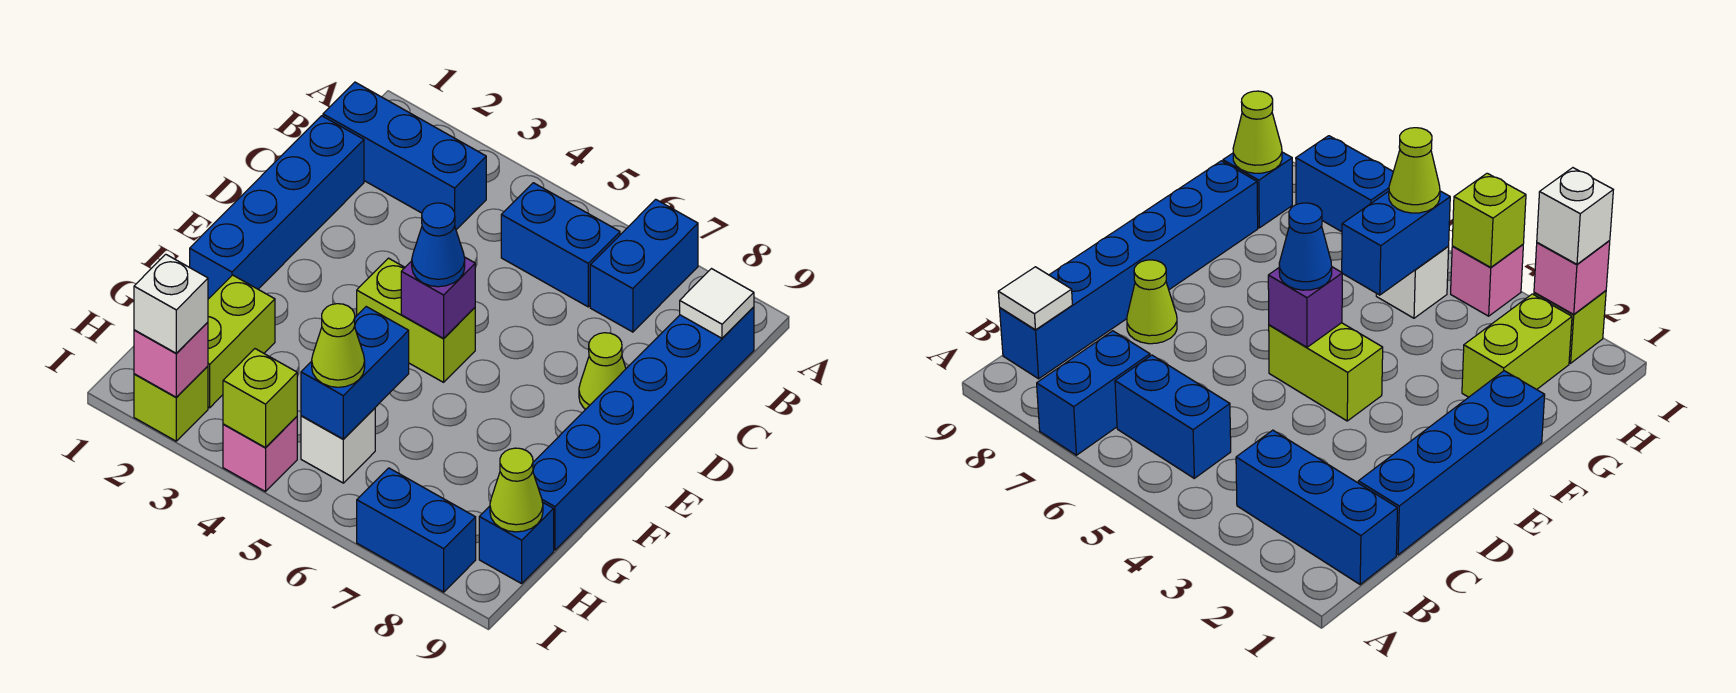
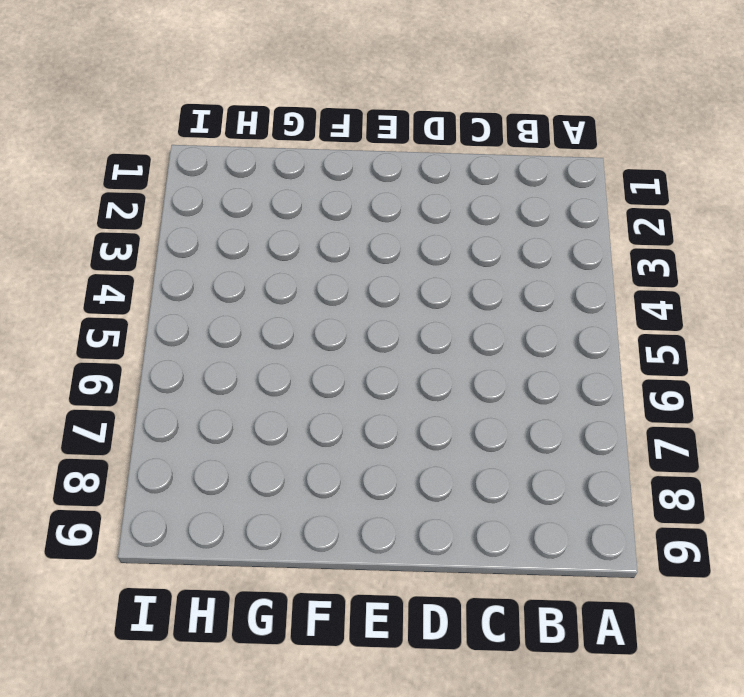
none -> blue brick A7:B7 level 1
none -> blue brick B1:B3 level 1
none -> blue brick B5:B6 level 1

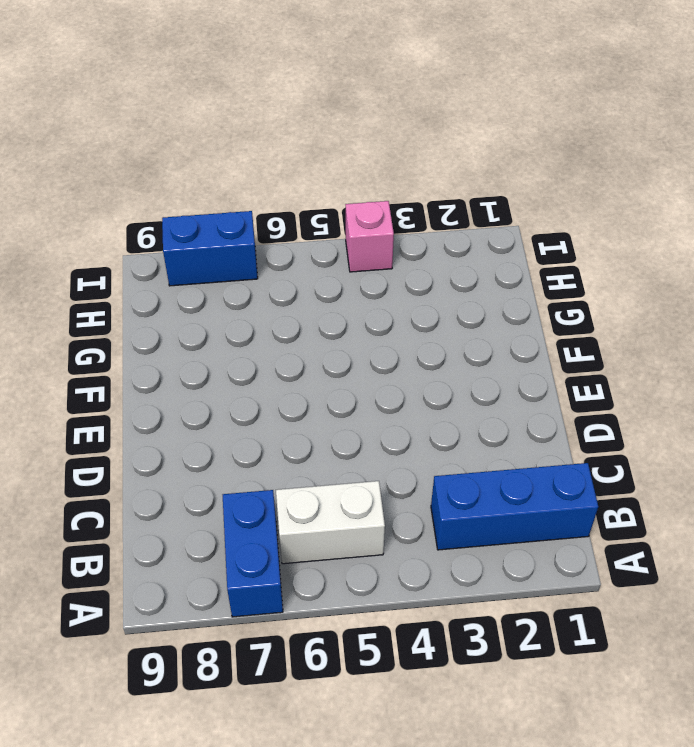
white brick B5:B6 level 1 -> blue brick B5:B6 level 1
none -> blue brick B9:G9 level 1
none -> blue brick C1:F1 level 1
none -> lime cone D8 level 1

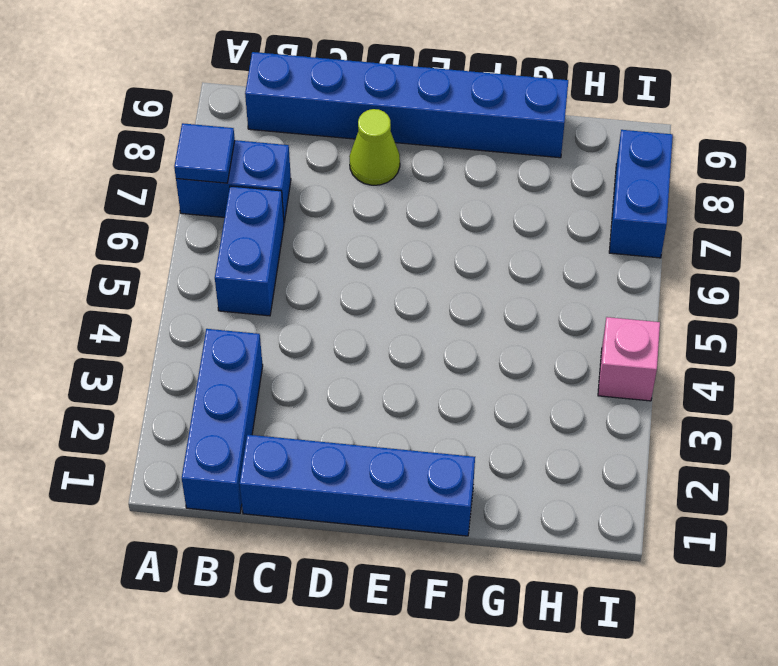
blue tile A7 level 2 -> none
none -> lime brick E4:E5 level 1
none -> lime brick G2:H2 level 1
none -> white brick H5 level 1

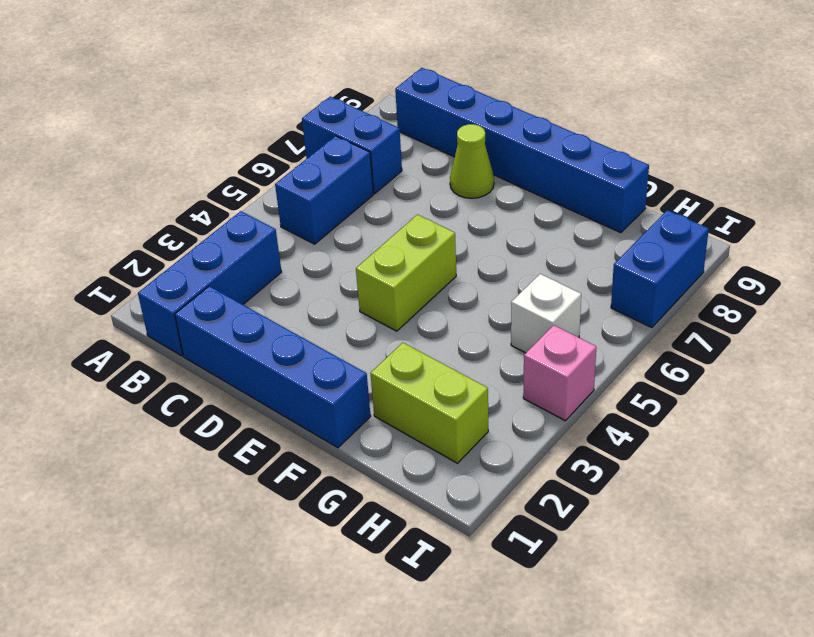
none -> blue brick H9 level 1
none -> lime brick I2 level 1
none -> white tile B9 level 2

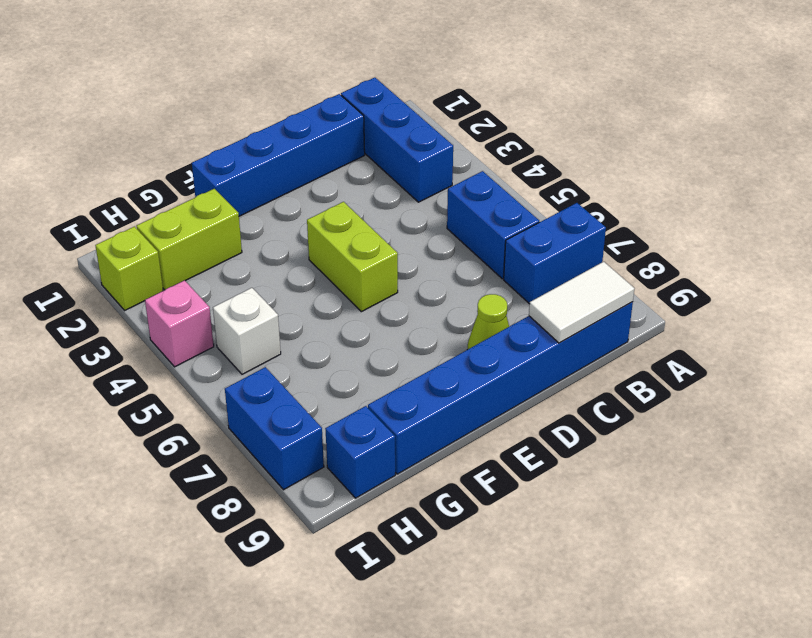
white tile B9:C9 level 2 -> white tile B9 level 2
none -> purple brick E5 level 2
none -> blue brick G5:H5 level 2
none -> lime cone H9 level 2

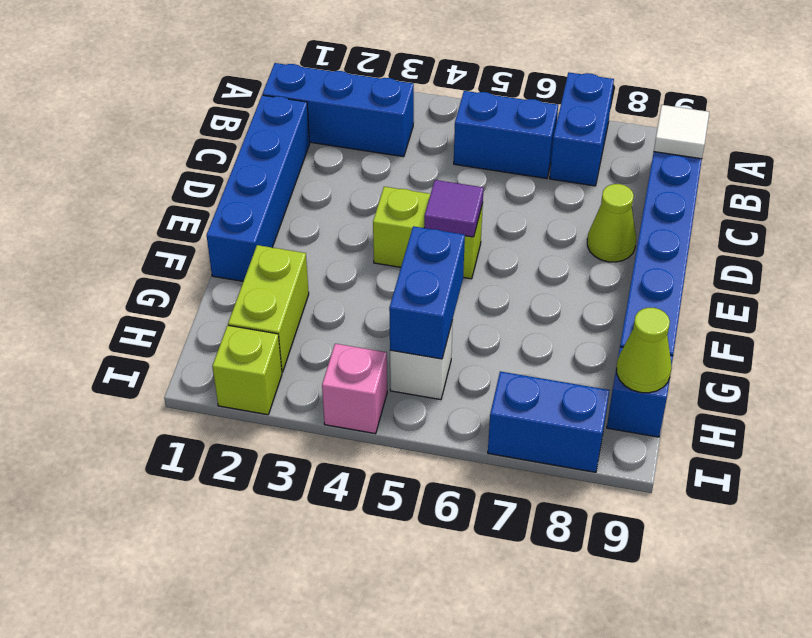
purple tile E5 level 2 -> purple brick E5 level 2
none -> pink brick I2 level 2
none -> lime brick I4 level 2
none -> blue cone E5 level 3

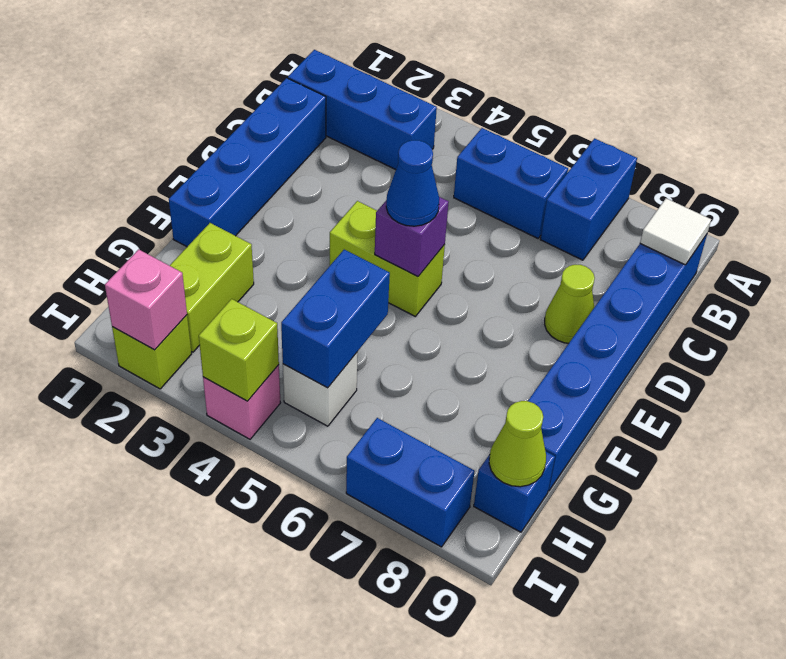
none -> lime cone H5 level 3
none -> white brick I2 level 3

